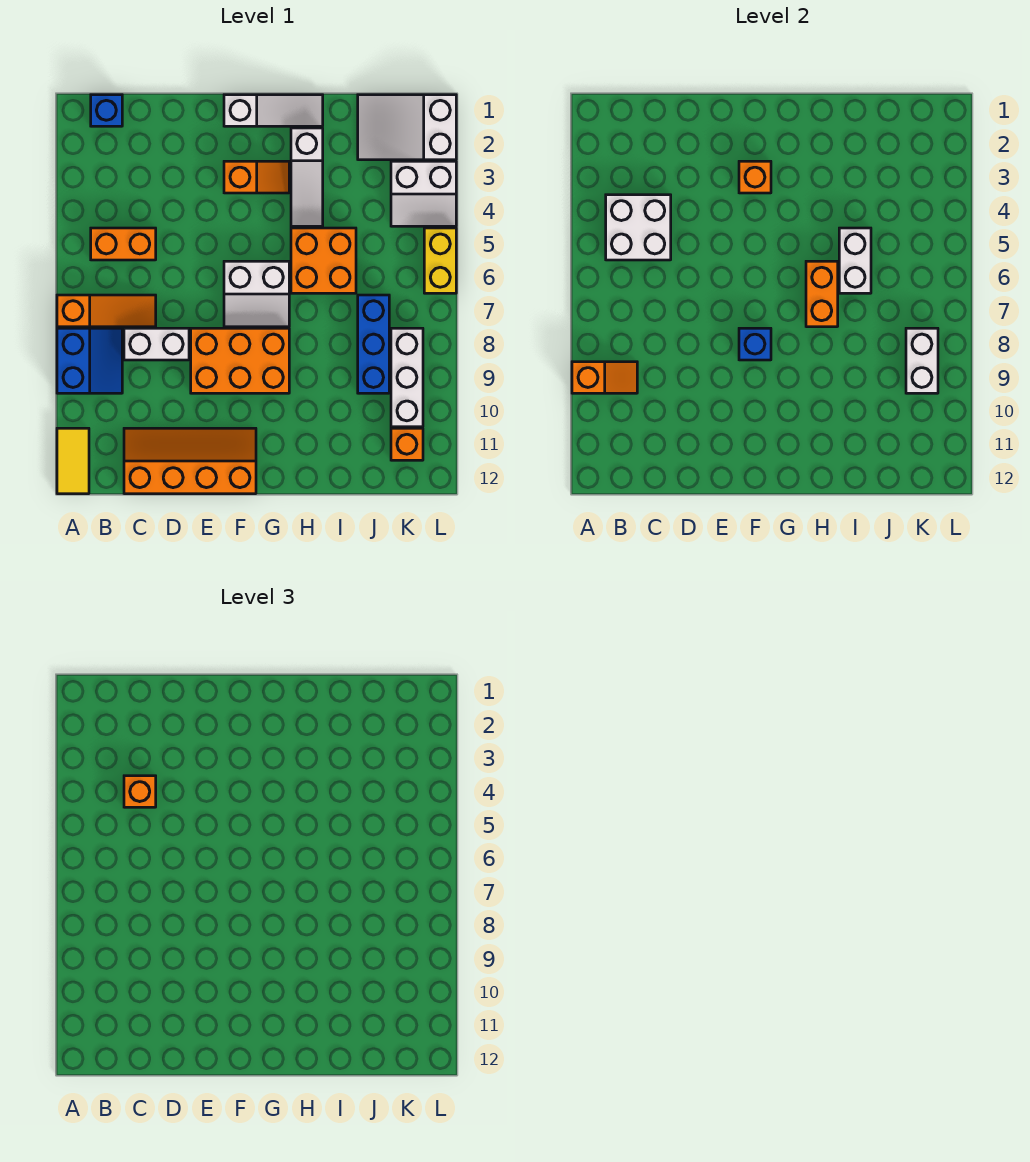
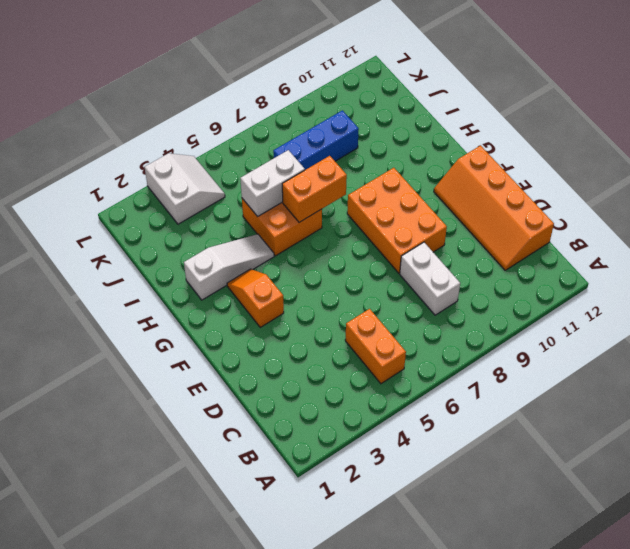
none -> orange slope A7:C7 level 1 top A
none -> blue slope A8:B9 level 1 top A
none -> yellow tile A11:A12 level 1

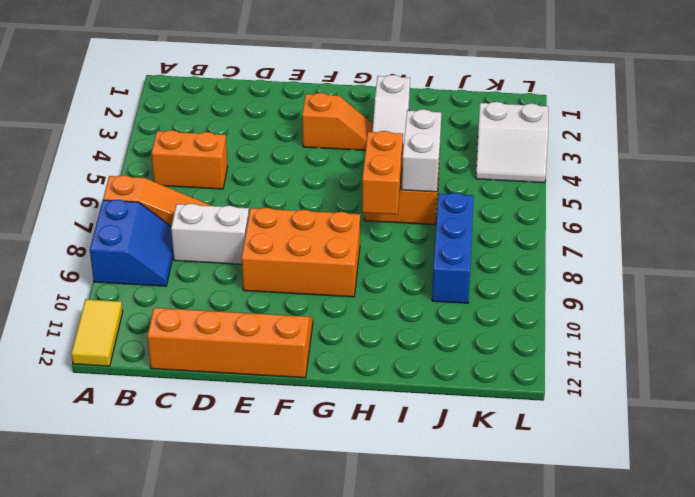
none -> blue brick B1 level 1
none -> white slope F1:H1 level 1 top F
none -> white slope F6:G7 level 1 top 6

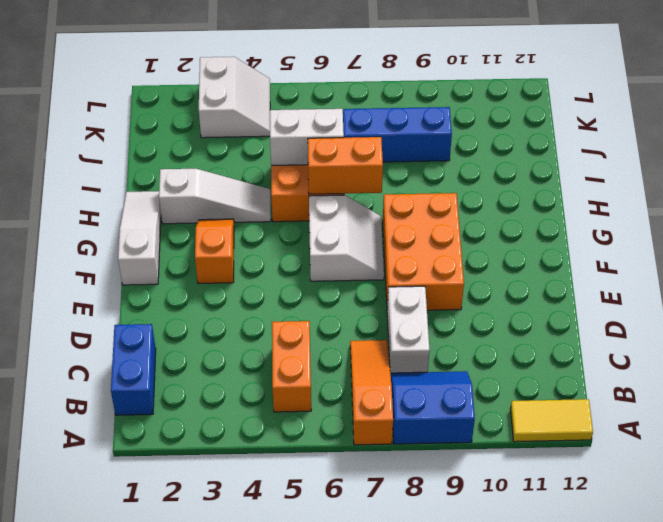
blue brick B1:C1 level 1 -> blue brick B1 level 1
none -> orange slope C11:F12 level 1 top 12
none -> white slope J1:L2 level 1 top L
none -> white brick K8:K10 level 1

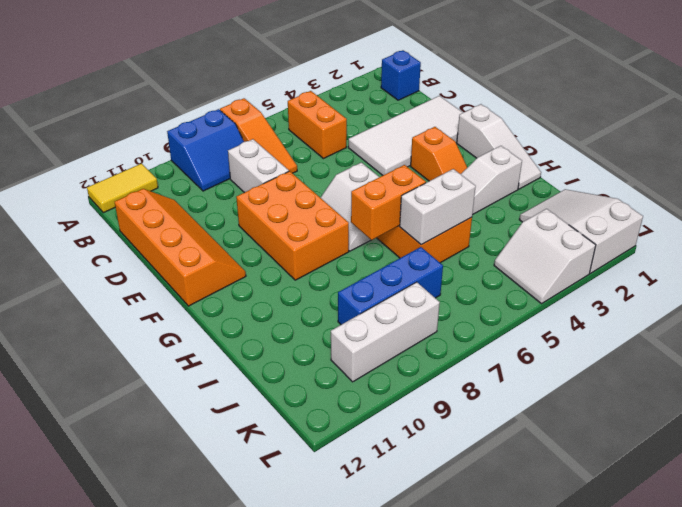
white tile D1:E4 level 1 -> none
none -> orange brick K11 level 1
none -> yellow brick L5:L6 level 1
none -> orange slope A9:B9 level 2 top A

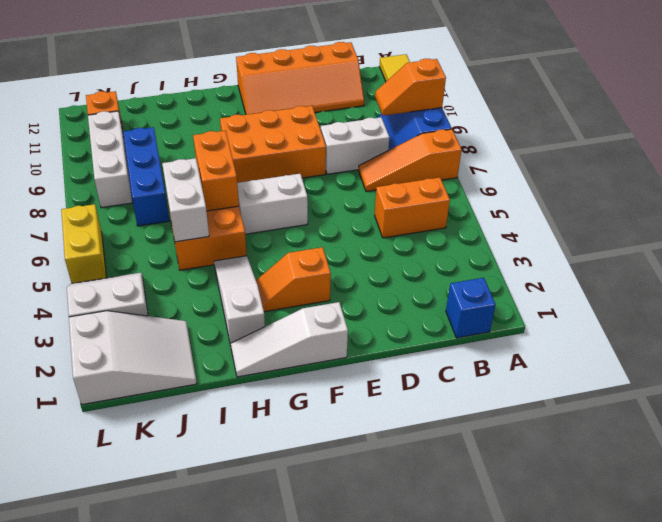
none -> white brick B4:C5 level 2
none -> orange brick F3 level 2
none -> blue brick F8 level 2

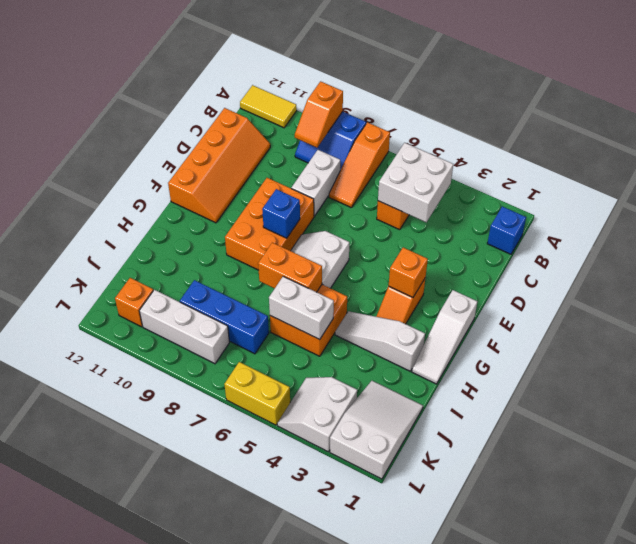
none -> white brick K8:K9 level 2
none -> orange brick C4 level 3

